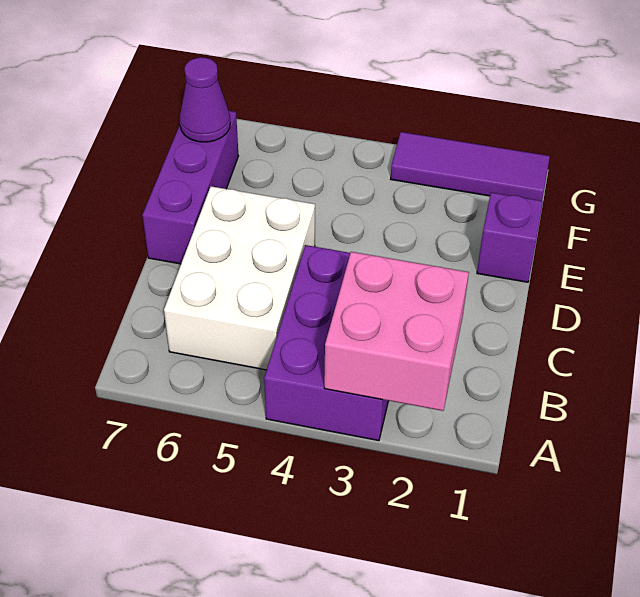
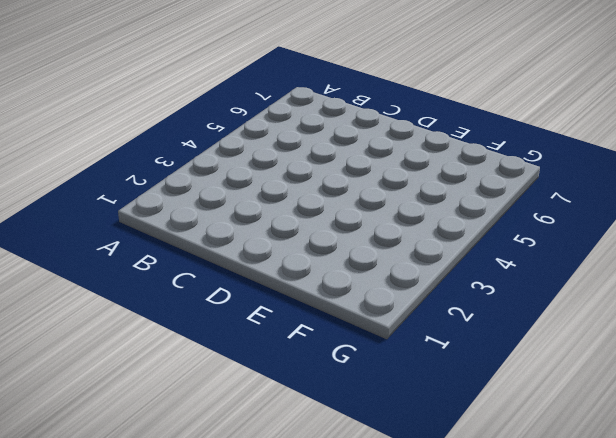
none -> purple brick A3:C4 level 1
none -> white brick B5:D6 level 1

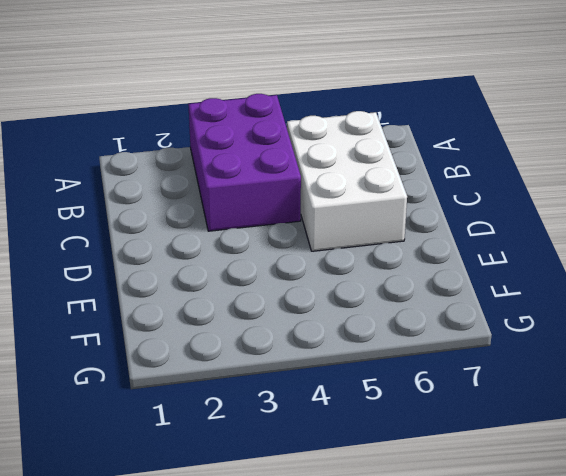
none -> purple brick D7:F7 level 1
none -> purple brick E1 level 1

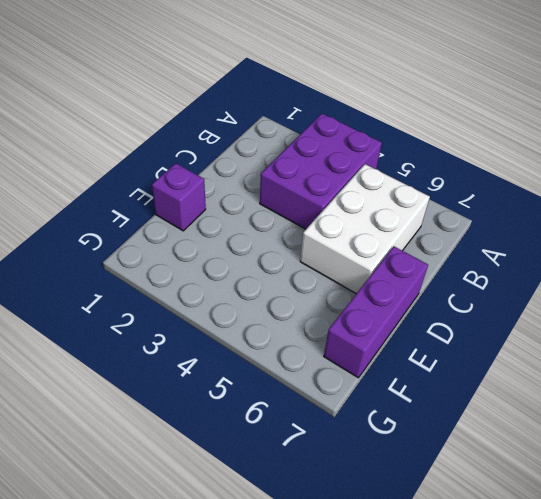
none -> purple tile G1:G3 level 1
none -> pink brick A2:B3 level 2

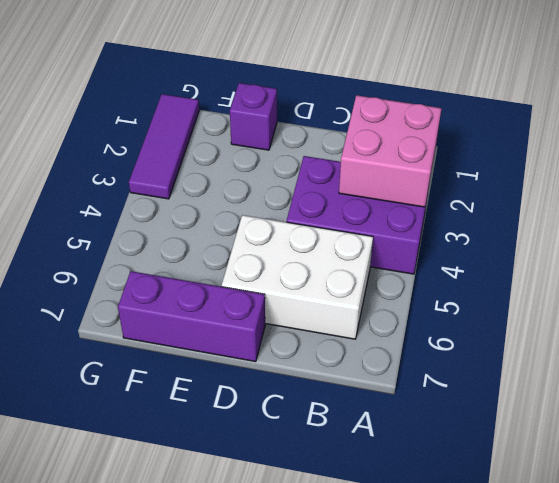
none -> purple cone F7 level 2

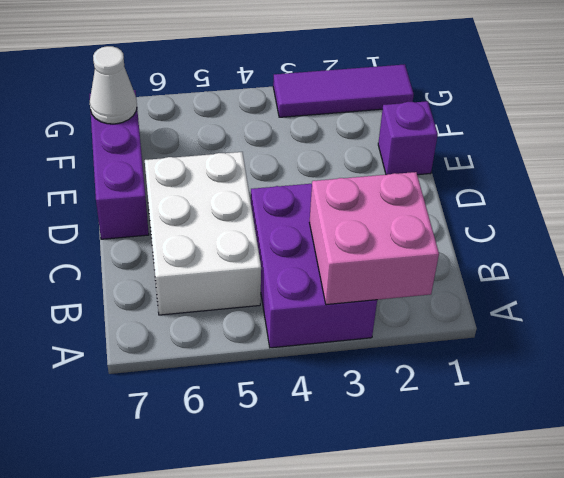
white cone F7 level 2 -> purple cone F7 level 2

